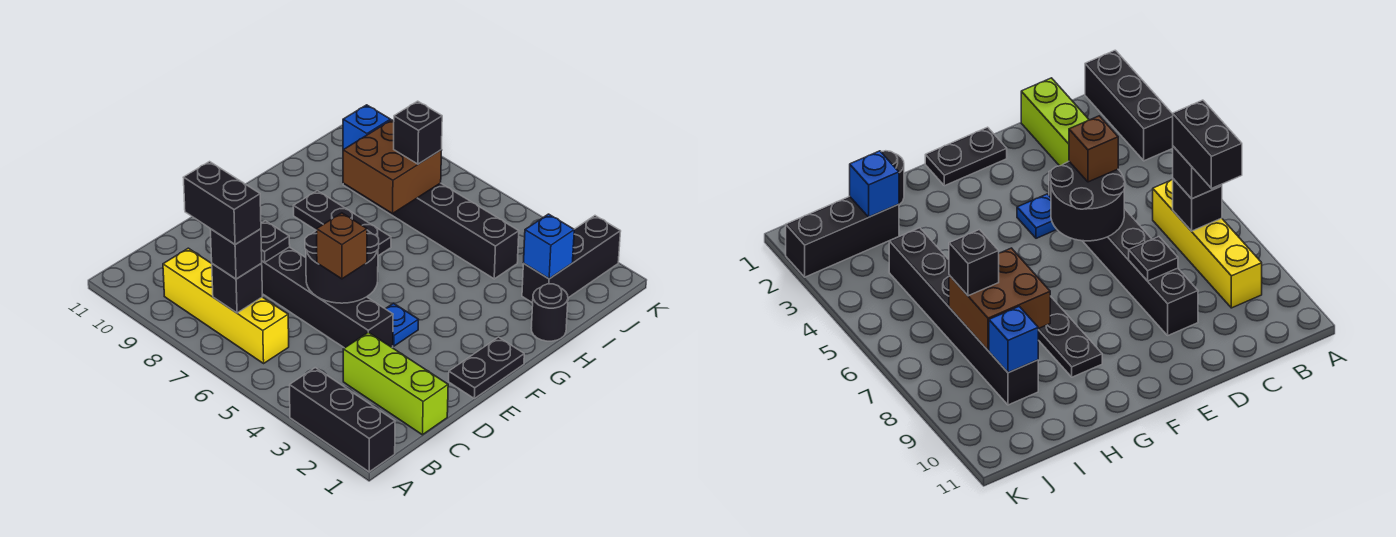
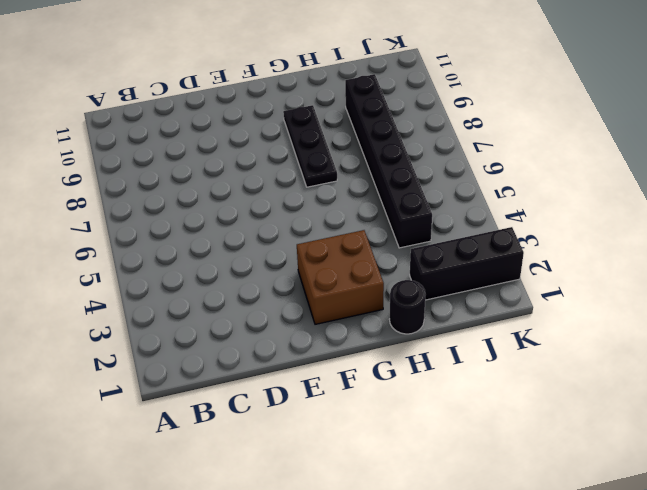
brown brick F2:G3 level 1 -> brown brick H7:I8 level 2
none -> black brick A1:A3 level 1
none -> yellow brick B6:B9 level 1
none -> lime brick C1:C3 level 1

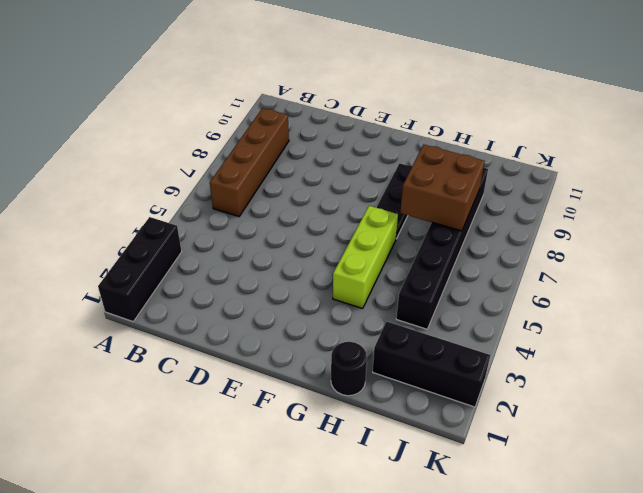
brown brick B6:B9 level 1 -> yellow brick B6:B9 level 1
lime brick G4:G6 level 1 -> lime brick C1:C3 level 1
none -> black brick D4:D9 level 1
none -> black plate E1:F1 level 1
none -> blue plate E4 level 1

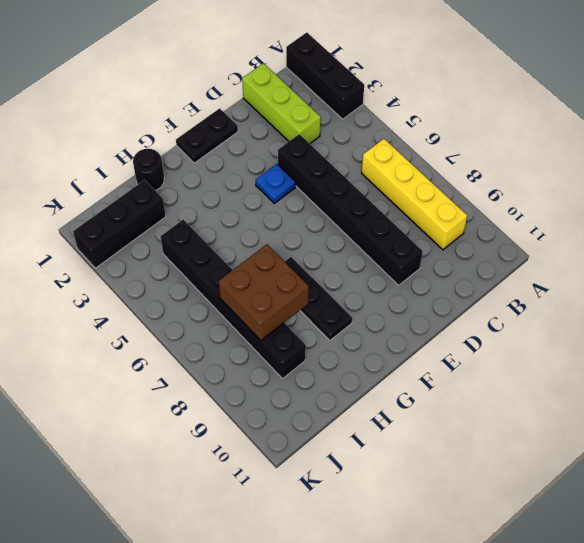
none -> black brick B7 level 2
none -> black round brick D5:E6 level 2
none -> black plate D8 level 2

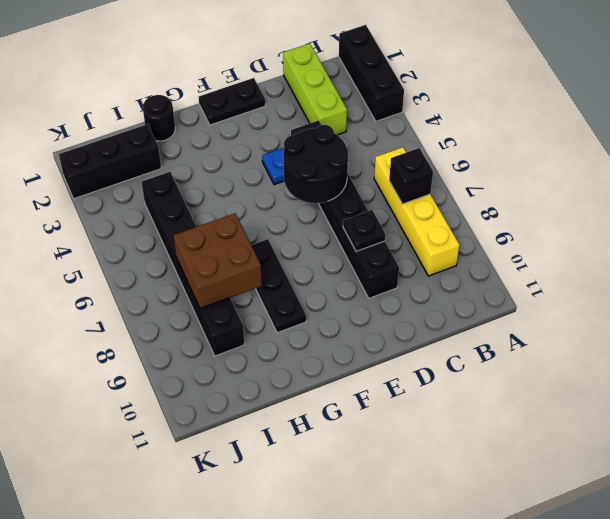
none -> blue brick I2 level 2
none -> blue brick I9 level 2
none -> black brick B7 level 3

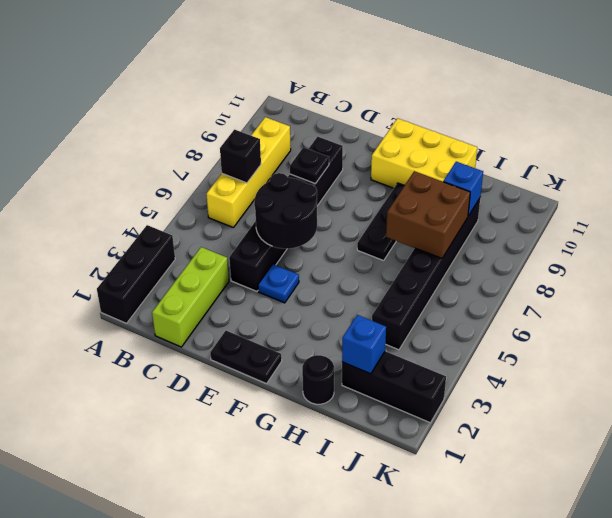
yellow brick F10:H11 level 1 -> none
none -> black brick B7 level 3
none -> brown brick D5 level 3
none -> black brick I7 level 3

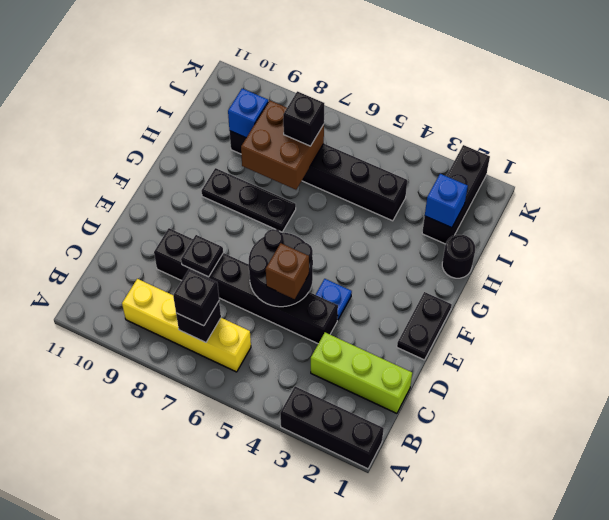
none -> black brick B7:B8 level 4

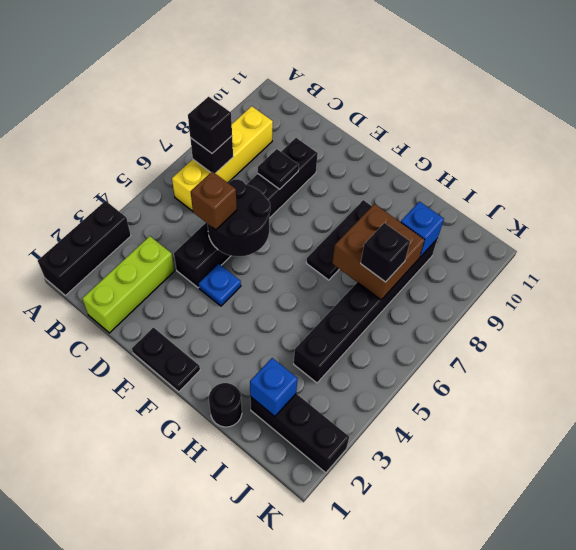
none -> black brick B7:B8 level 4

